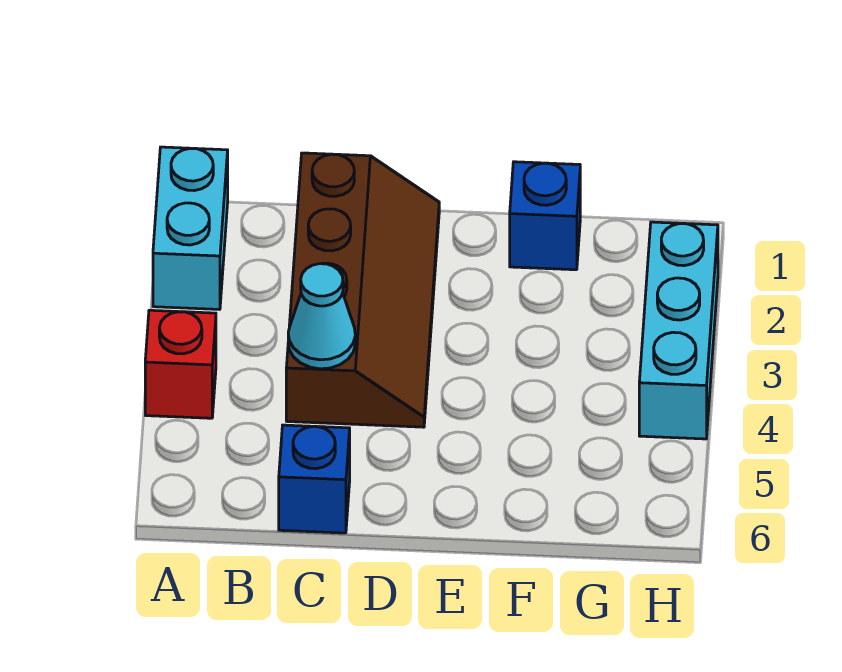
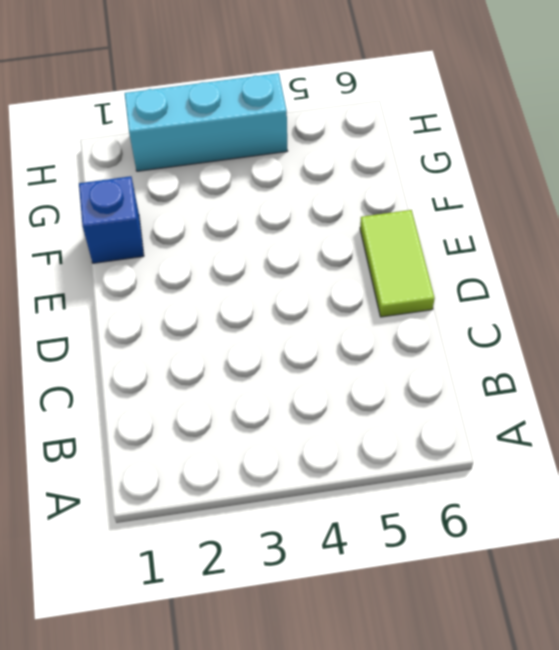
lime tile D6:E6 level 1 -> none
none -> cyan brick A1:A2 level 1
none -> red brick A4 level 1

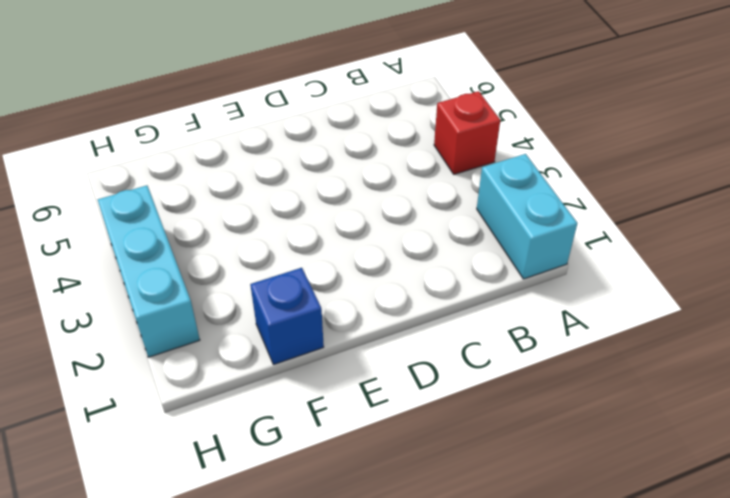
none -> brown slope C1:D4 level 1 top C
none -> blue brick C6 level 1

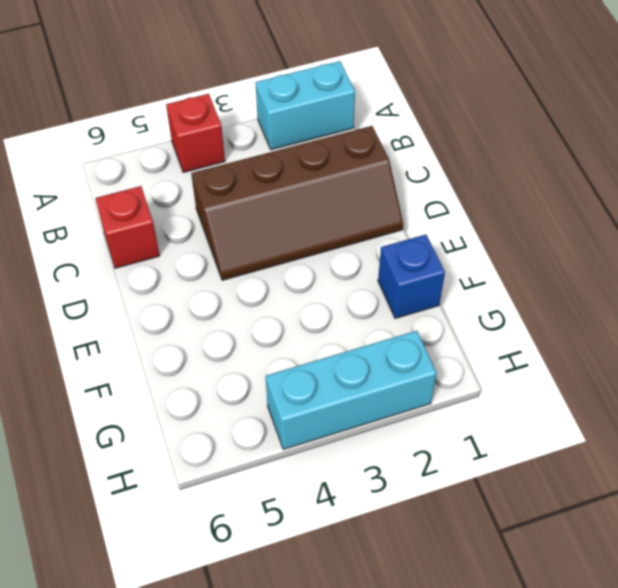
red brick C6 level 1 -> blue brick C6 level 1
none -> cyan cone C4 level 2

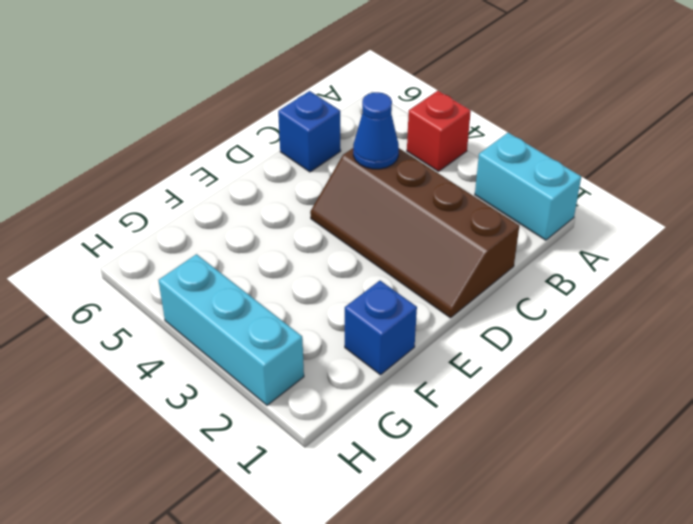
blue cone C4 level 2 -> cyan cone C4 level 2

